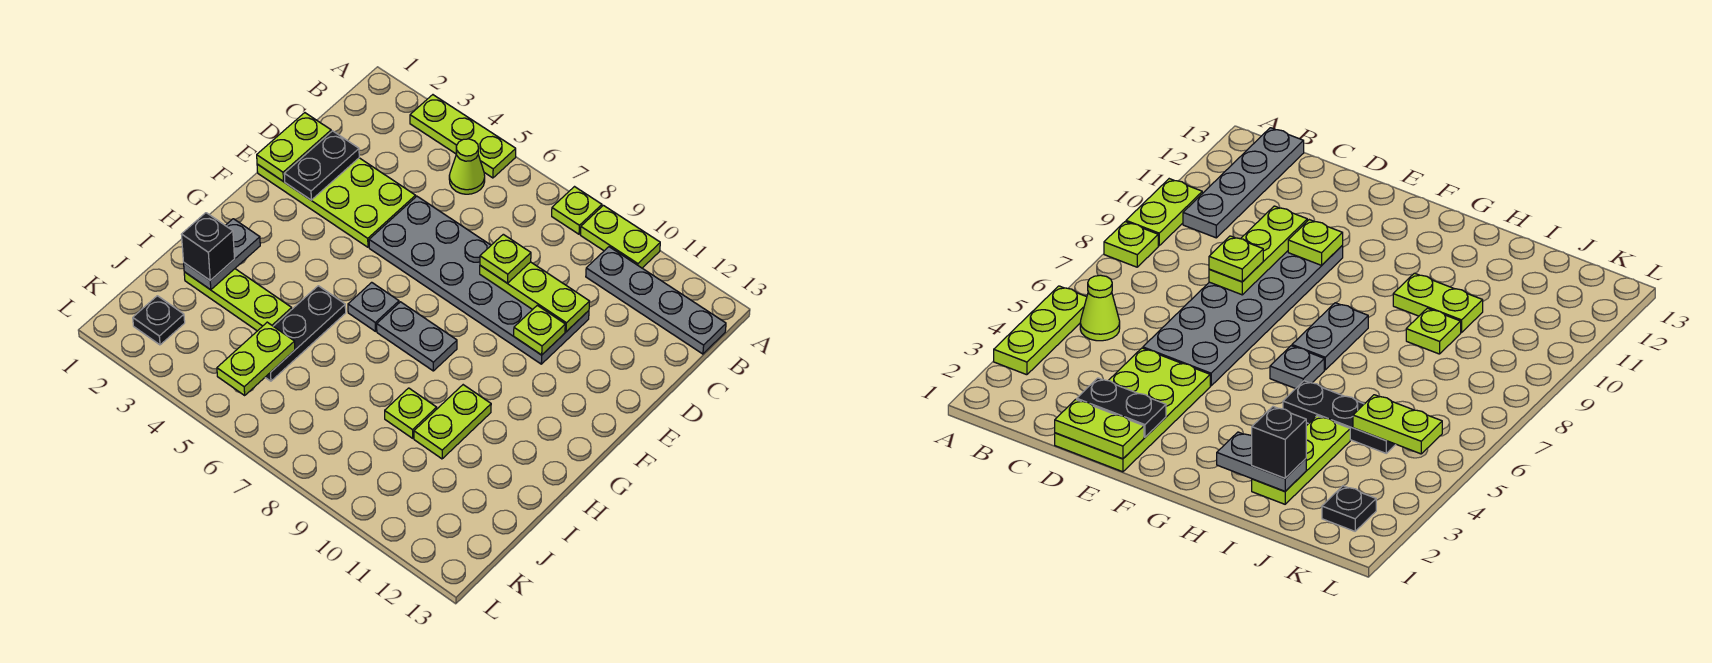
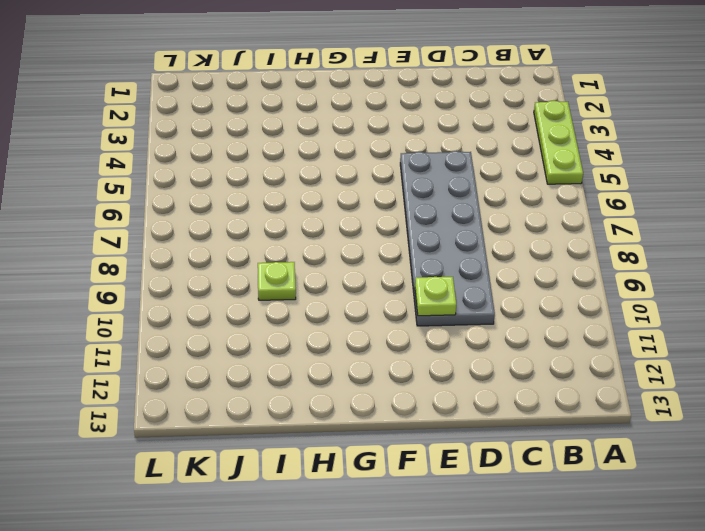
none -> lime plate A8 level 1
none -> lime plate A9:A10 level 1
none -> lime cone B5 level 1

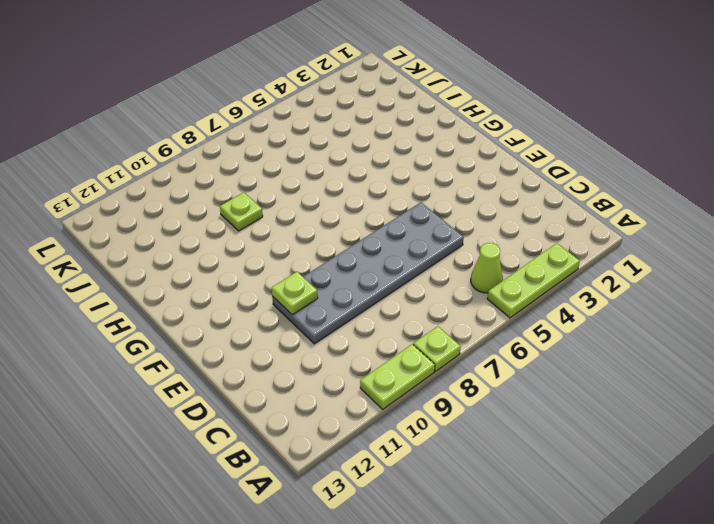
none -> grey plate B10:B13 level 1
none -> lime plate D1:E4 level 1
none -> grey plate G6 level 1

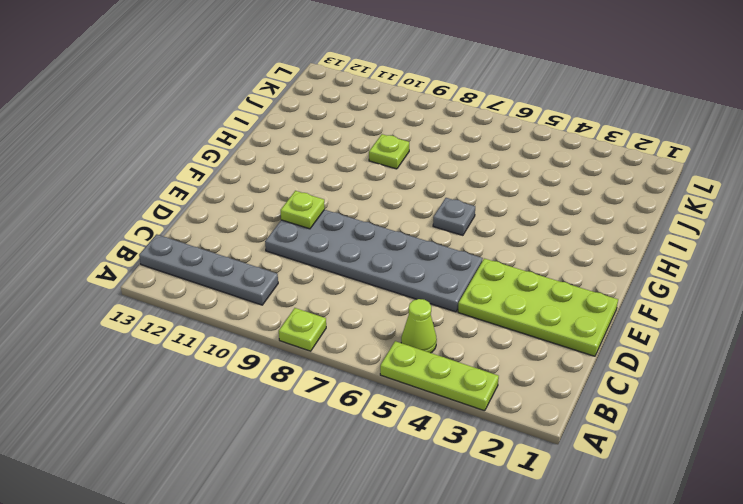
none -> lime plate A9:A10 level 1
none -> grey plate G7:G8 level 1
none -> black plate H5:J5 level 1

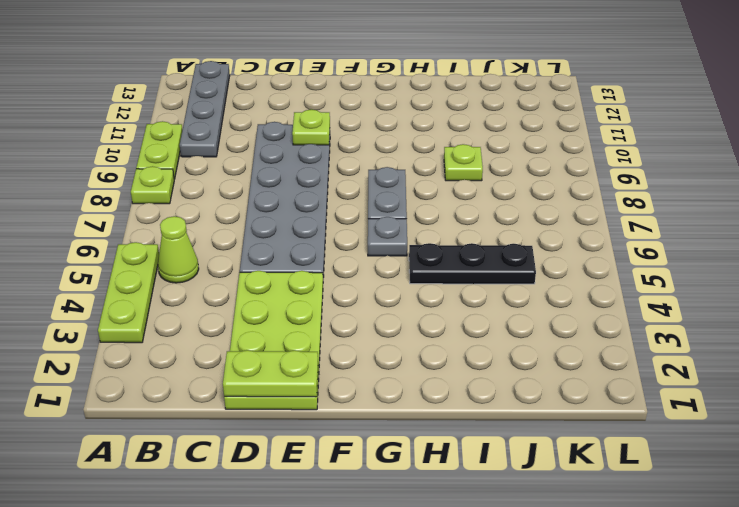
none -> lime plate H10:I10 level 1
none -> lime plate I2:I4 level 1
none -> black plate K2 level 1

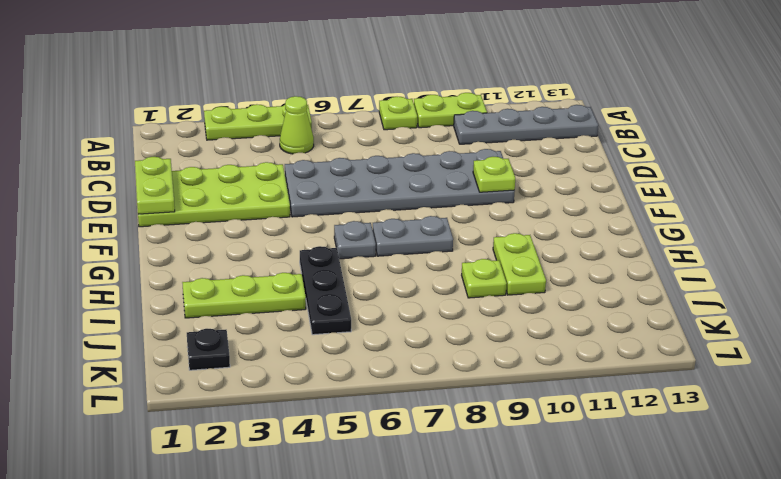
none -> black plate D2:E2 level 2
none -> lime plate D8:D10 level 2
none -> grey plate H2:I2 level 2

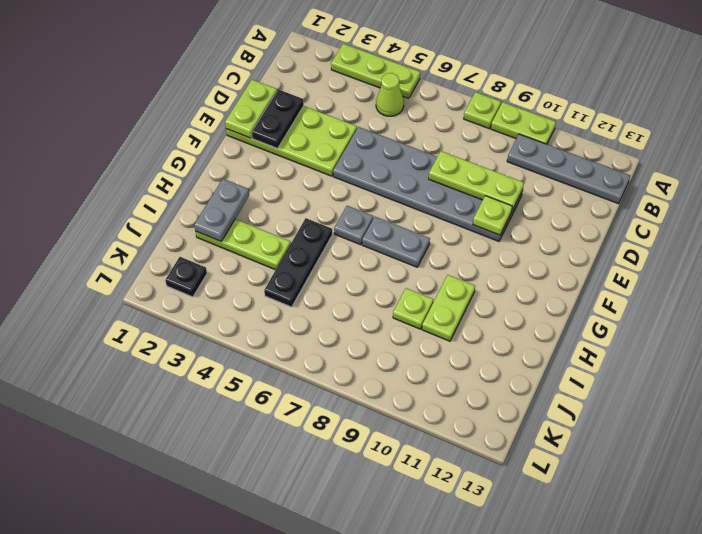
none -> lime plate J5:K5 level 2
none -> lime plate D8 level 3
none -> black brick I2 level 3

